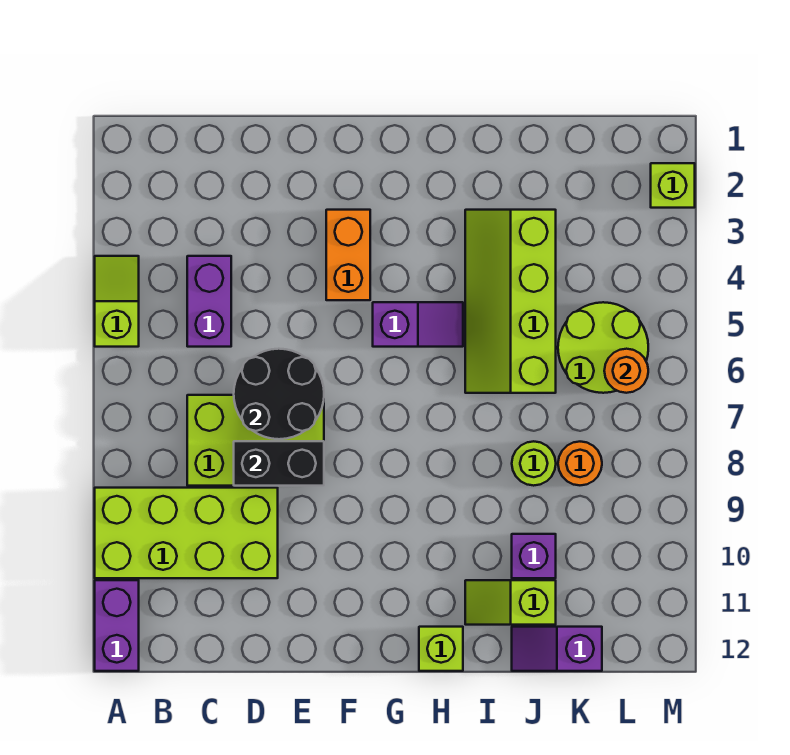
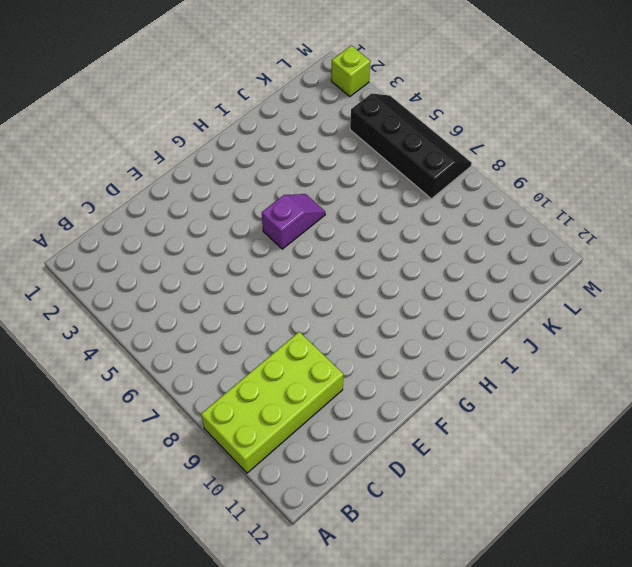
black slope L4:M7 level 1 top L -> lime round brick K5:L6 level 1
none -> lime slope A4:A5 level 1 top 5
none -> purple brick A11:A12 level 1
none -> purple brick C4:C5 level 1

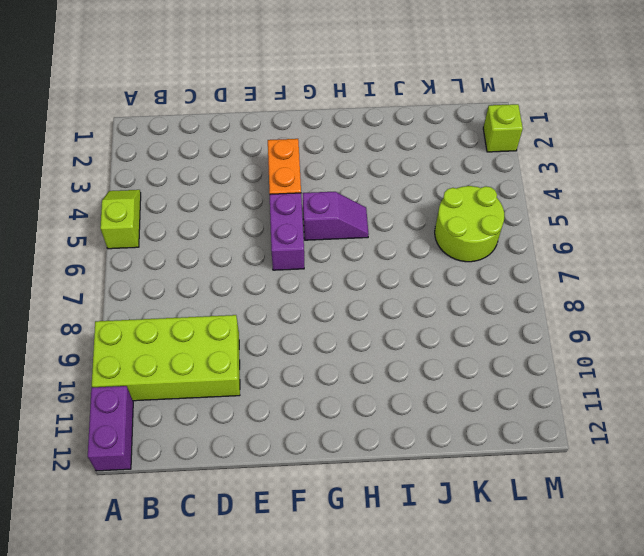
purple brick F5:F6 level 1 -> purple brick C4:C5 level 1
none -> lime brick C7:E8 level 1
none -> lime brick H12 level 1
none -> lime slope I3:J6 level 1 top J

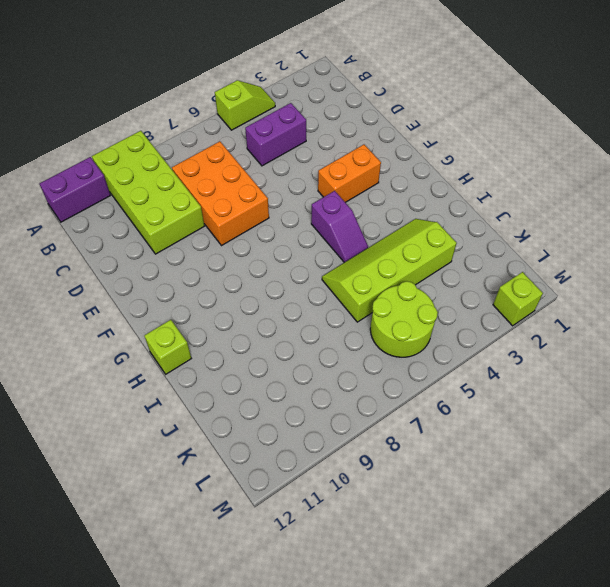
orange brick C7:E8 level 1 -> lime brick C7:E8 level 1
none -> lime slope I11:J11 level 1 top J
none -> lime round brick J8 level 1
none -> purple brick J10 level 1

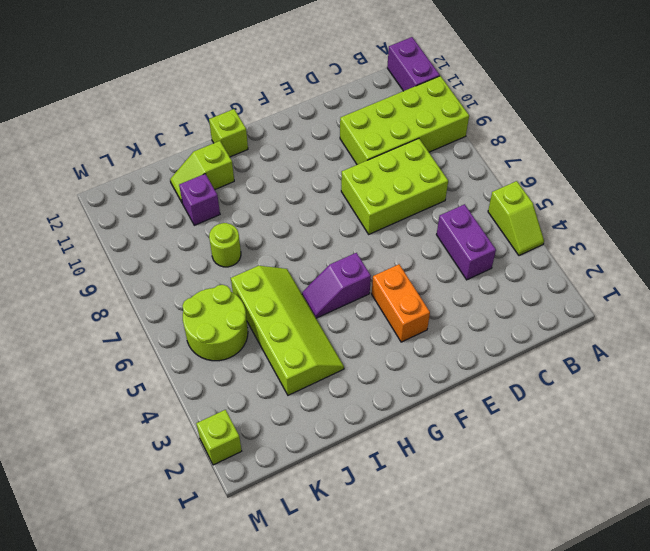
lime slope I11:J11 level 1 top I -> lime slope I11:J11 level 1 top J
none -> purple slope J12:K12 level 1 top K
none -> orange round brick K8 level 1
none -> black round brick D6:E7 level 2

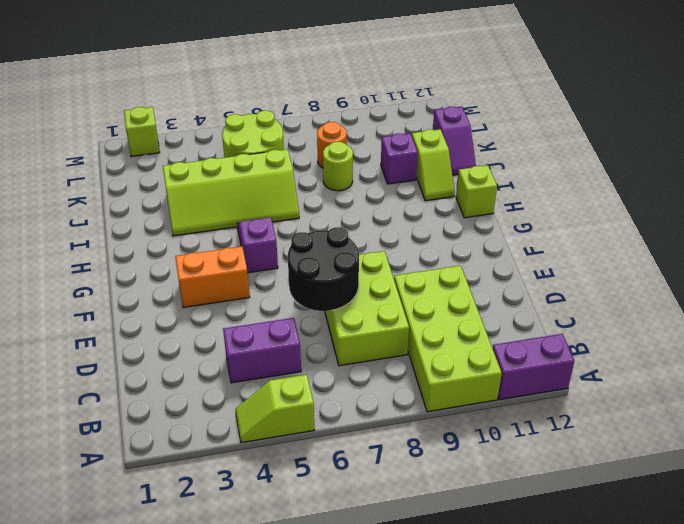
none -> black brick D8:E8 level 2
none -> orange round brick L6 level 2

